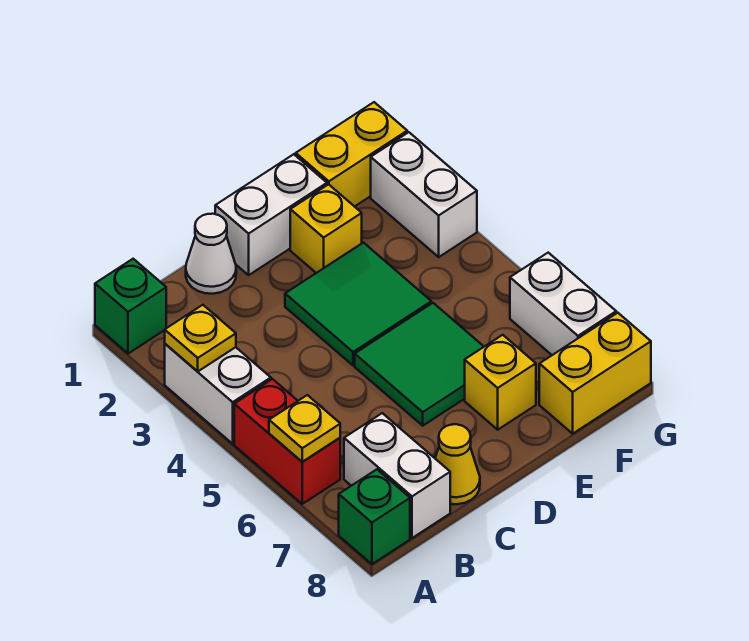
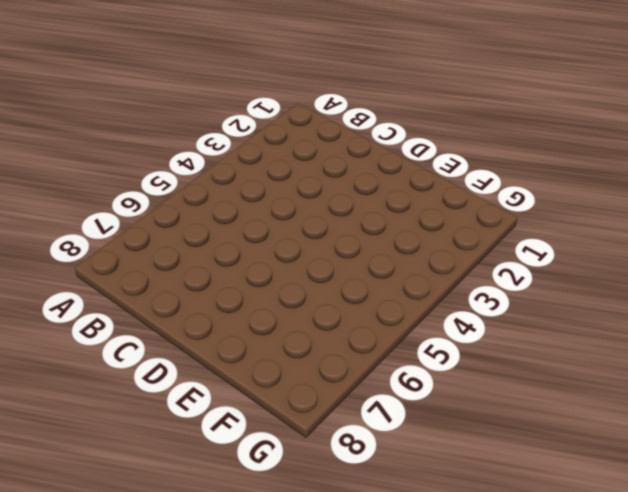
none -> green brick A1 level 1
none -> white brick A3:A4 level 1
none -> red brick A5:A6 level 1

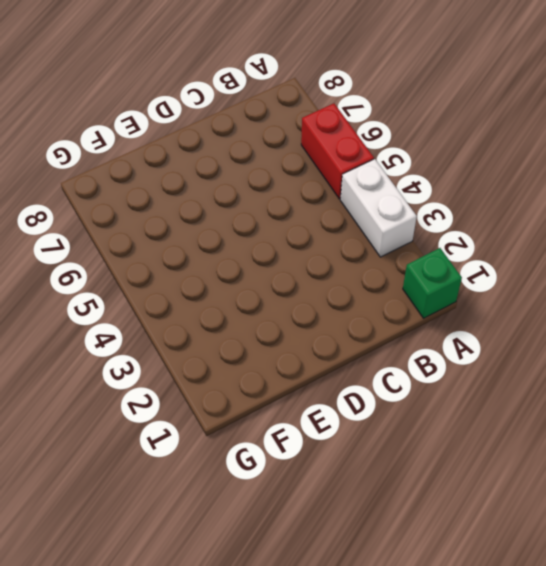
none -> green brick A8 level 1
none -> white brick B7:B8 level 1
none -> white cone C1 level 1

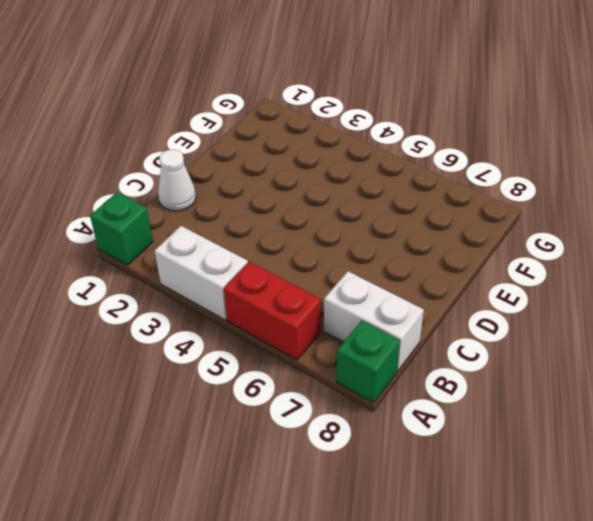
none -> yellow cone C8 level 1
none -> white brick D1:E1 level 1
none -> green tile D3:E4 level 1

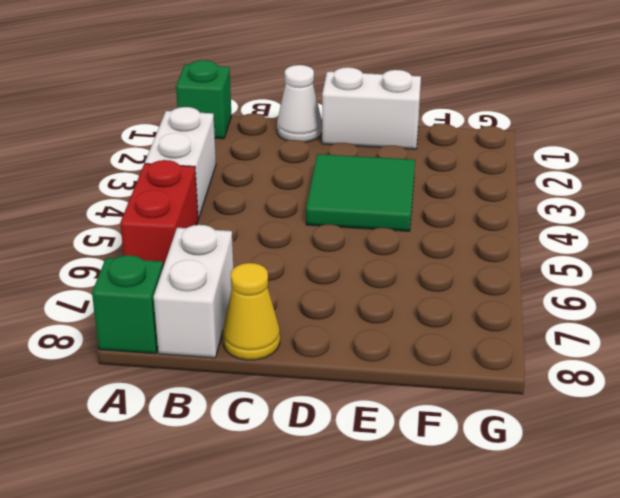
none -> green tile D5:E6 level 1
none -> yellow brick E2 level 1
none -> yellow brick E7 level 1

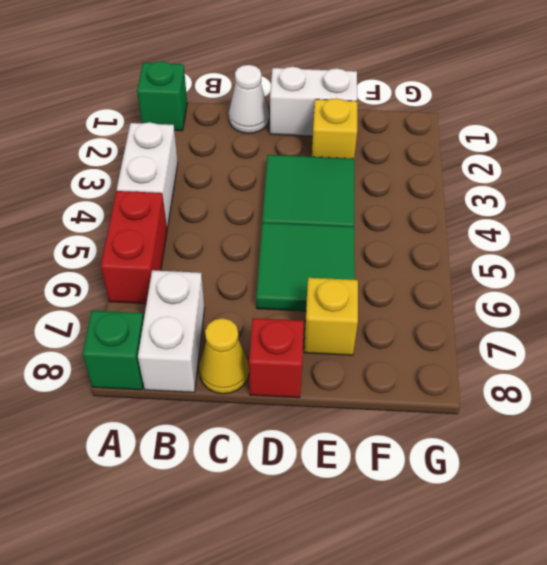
red brick D8 level 1 -> none
none -> yellow brick F1:G1 level 1
none -> yellow brick F8:G8 level 1
none -> white brick G2:G3 level 1

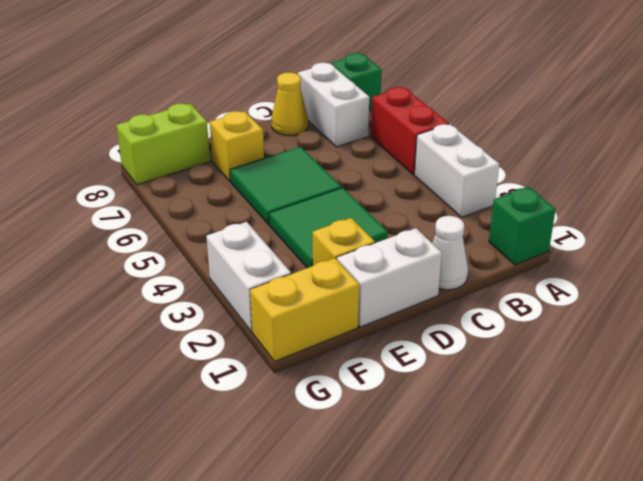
lime brick F8:G8 level 1 -> yellow brick F8:G8 level 1
none -> white brick G6:G7 level 1
none -> yellow plate A3 level 2
none -> yellow plate A6 level 2

